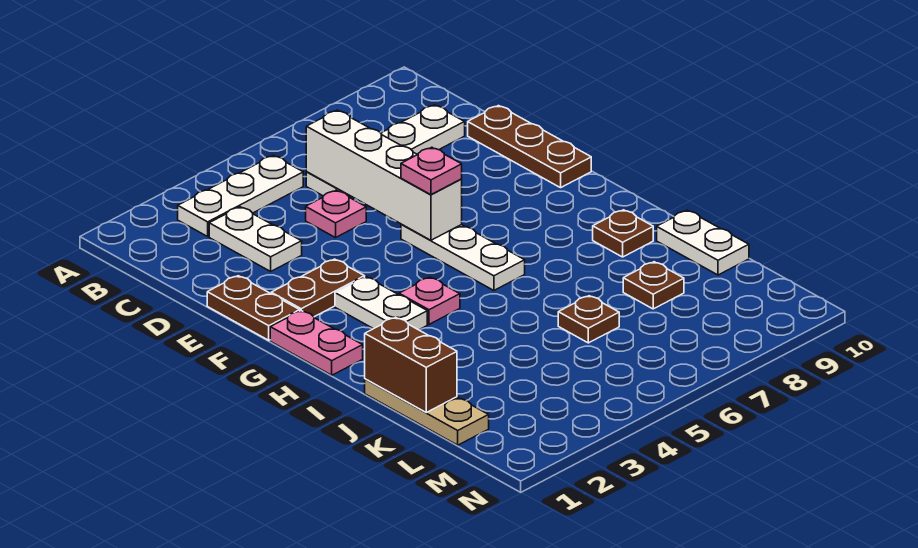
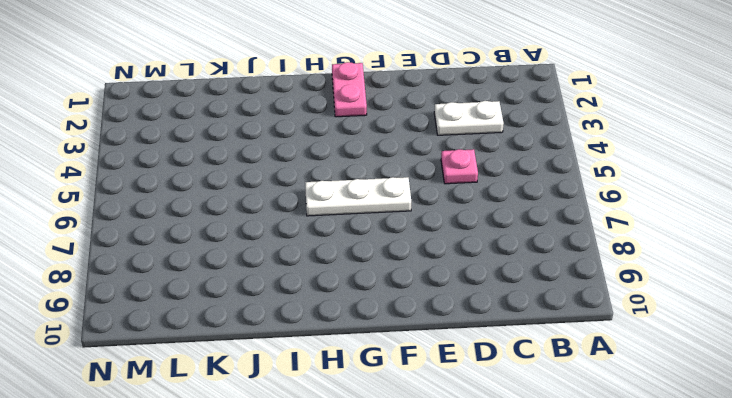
pink plate G1:G2 level 1 -> pink plate G1:H1 level 1
none -> white plate B3:B5 level 1
none -> white plate C6:C9 level 1
none -> brown plate D10:F10 level 1

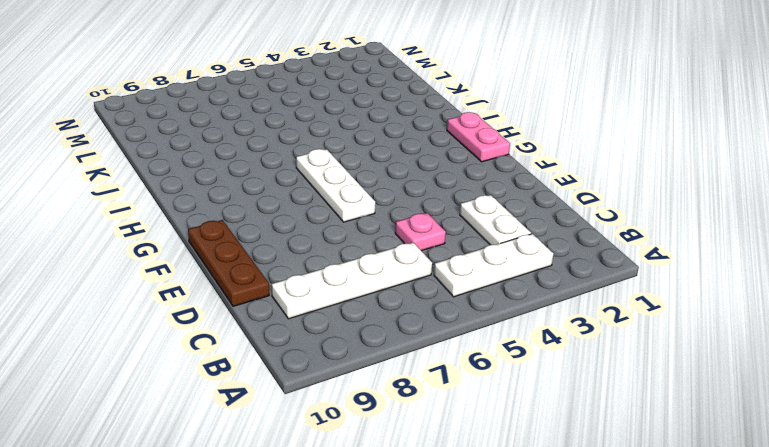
none -> brown plate E1:F1 level 1
none -> brown plate F2:F3 level 1
none -> white plate G3:H3 level 1

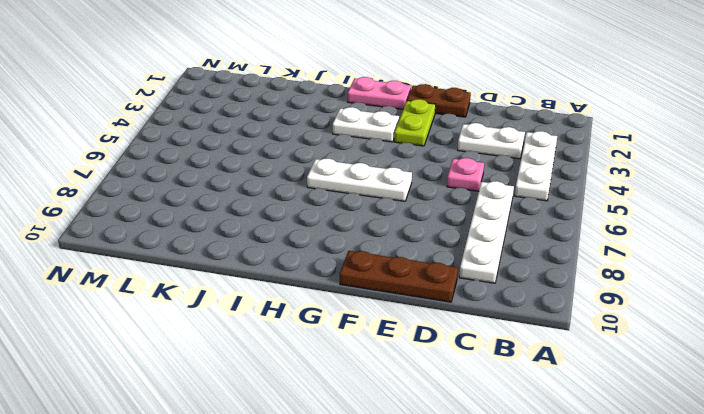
lime plate F2:F3 level 1 -> brown plate F2:F3 level 1
none -> pink plate H4 level 1
none -> brown plate I9 level 1
none -> tan plate J1:L1 level 1

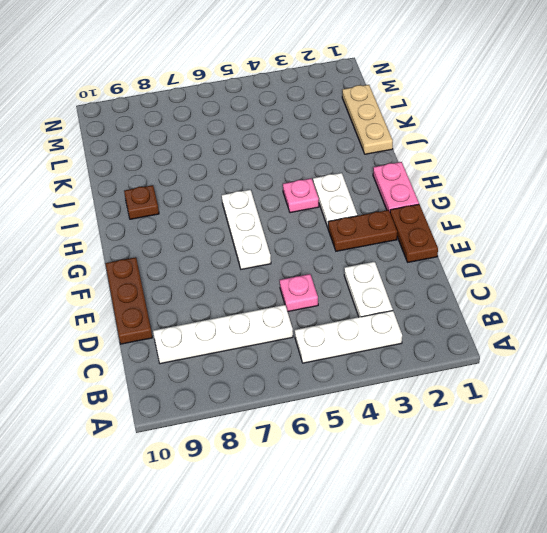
none -> white plate J10:K10 level 1
none -> brown plate K6 level 1
none -> brown plate K8 level 1

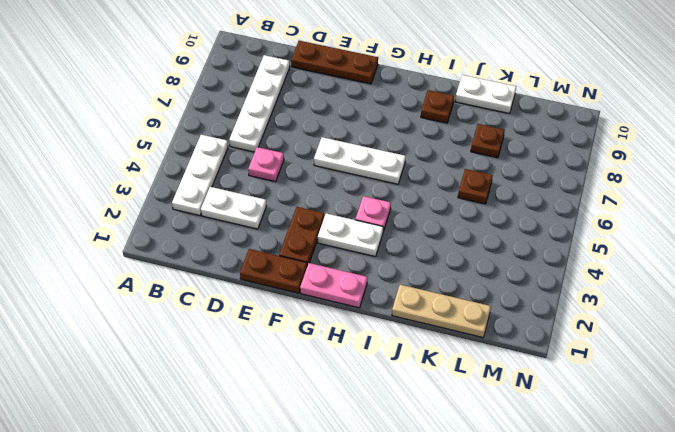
none -> white brick C6:F6 level 2
none -> brown brick J1:K1 level 2
none -> pink plate F6 level 3

